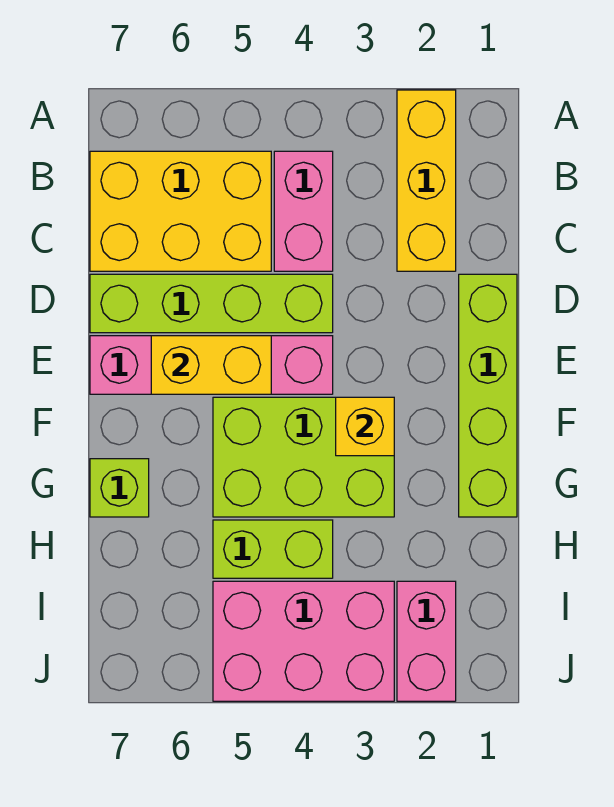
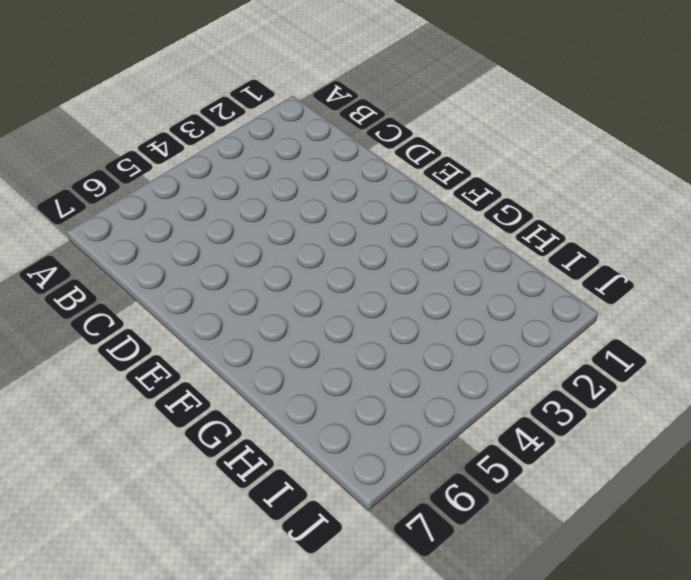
none -> yellow brick A2:C2 level 1
none -> pink brick B4:C4 level 1
none -> yellow brick B5:C7 level 1

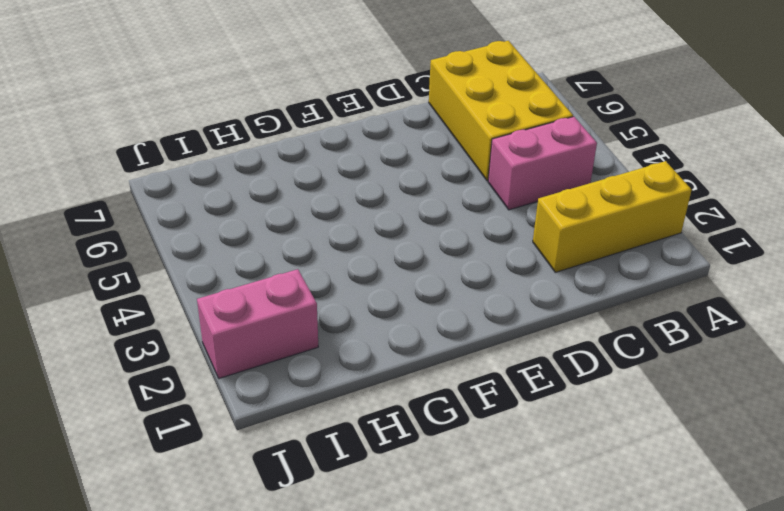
none -> lime brick D1:G1 level 1
none -> lime brick D4:D7 level 1
none -> pink brick E4:E7 level 1

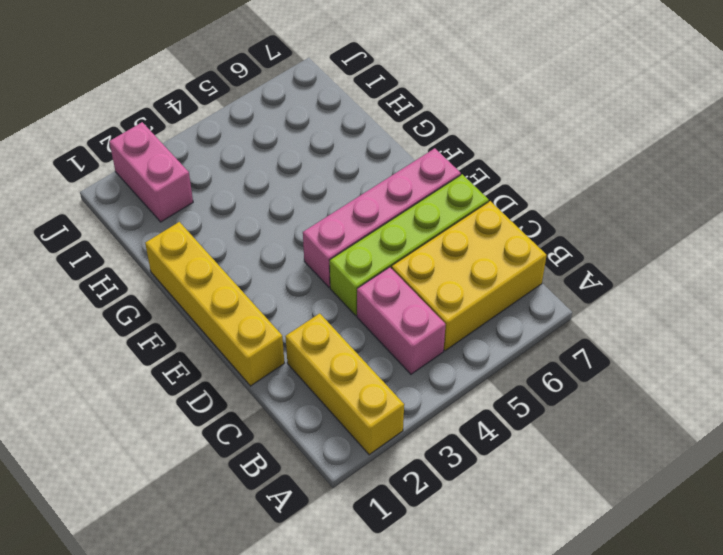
yellow brick D1:G1 level 1 -> lime brick D1:G1 level 1
none -> lime brick F3:G5 level 1
none -> lime brick G7 level 1
none -> lime brick H4:H5 level 1

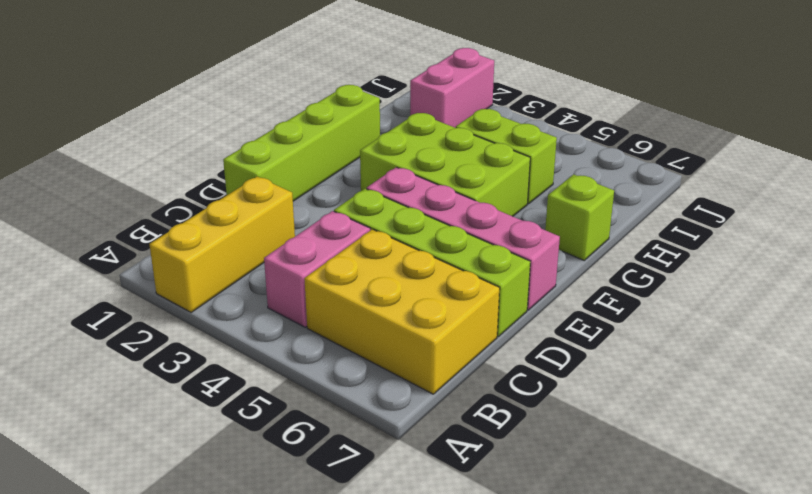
none -> pink brick I3:J5 level 1
none -> yellow brick E5:E6 level 2
none -> yellow brick F3 level 2

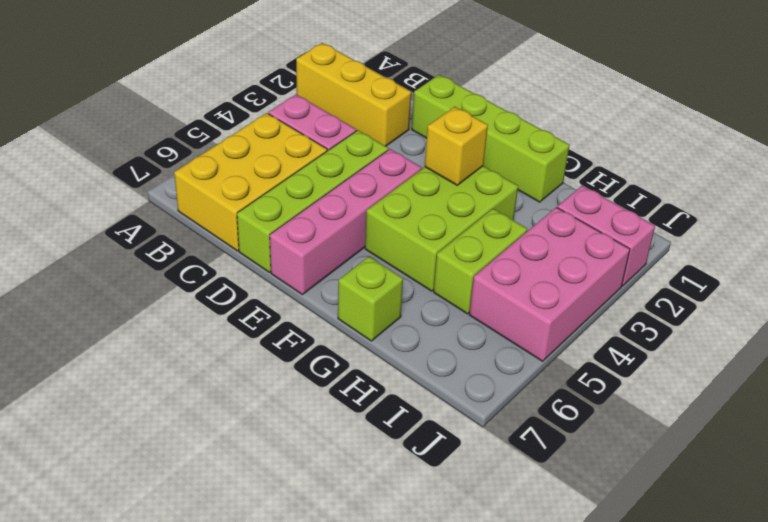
none -> yellow brick E5:E6 level 2

